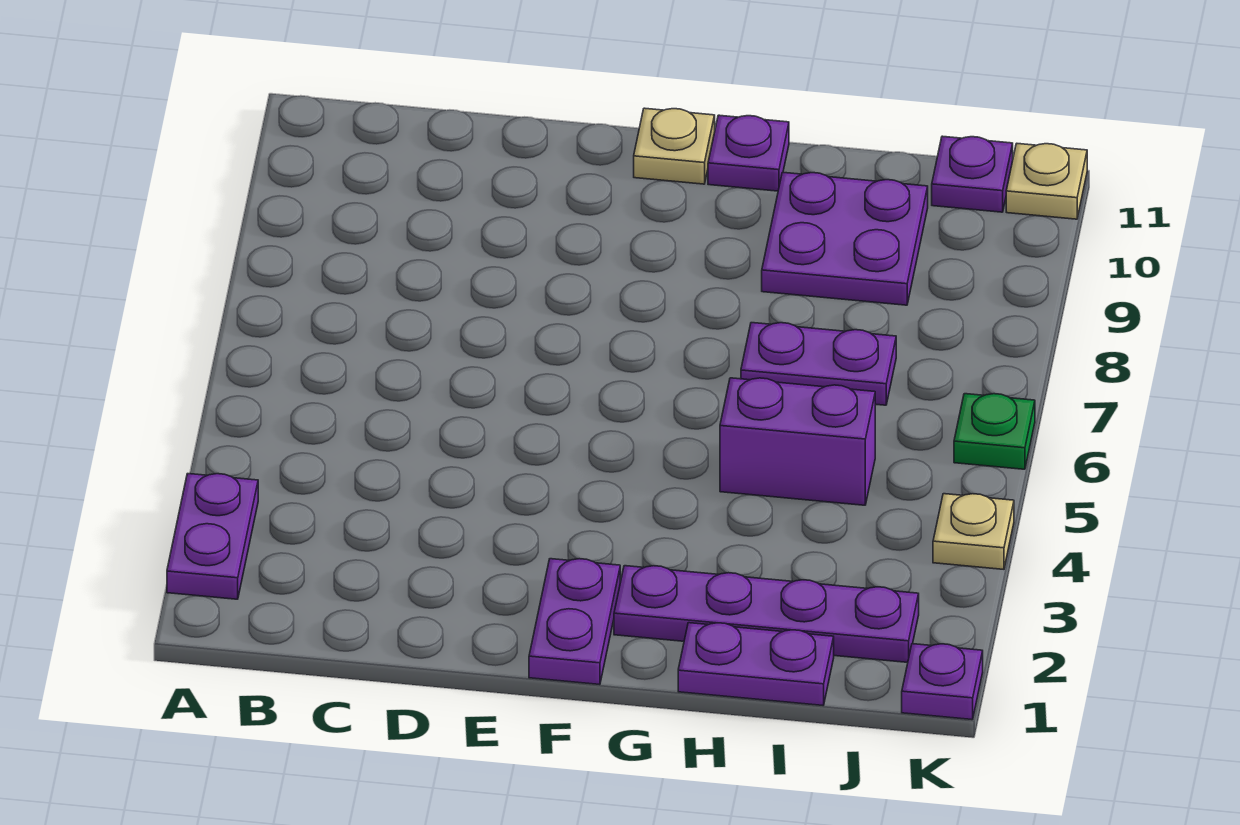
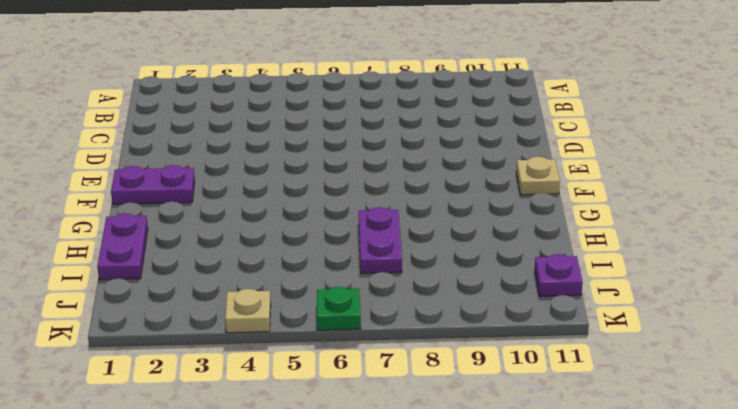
none -> purple plate A2:A3 level 1
none -> purple plate G2:J2 level 1
none -> purple plate G11 level 1

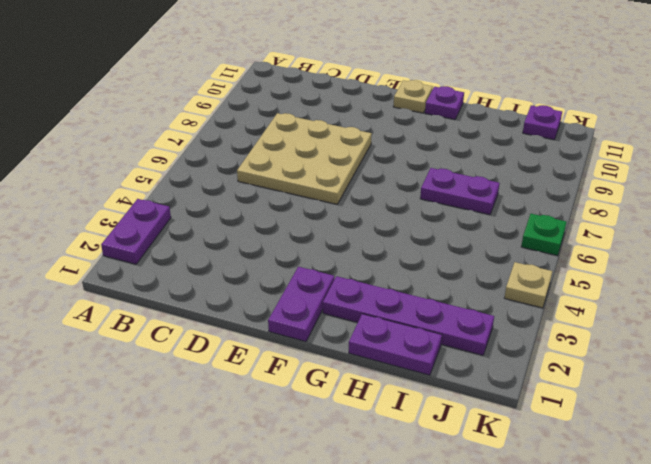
tan plate C6:E8 level 1 -> none
none -> purple brick H5:I5 level 1
none -> purple plate H9:I10 level 1
none -> purple plate K1 level 1

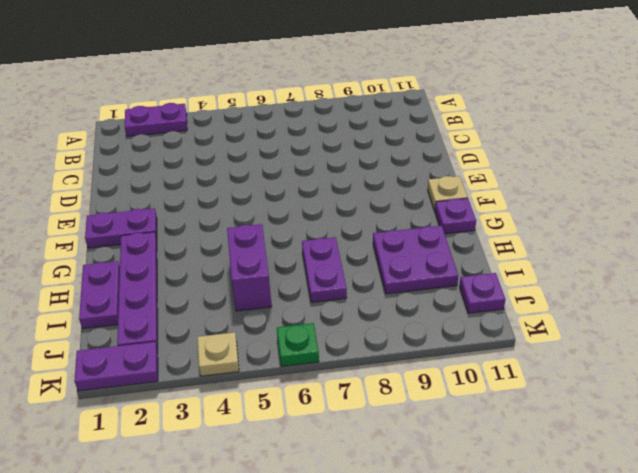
purple plate K1:K2 level 1 -> purple plate K1 level 1
none -> tan plate K11 level 1

